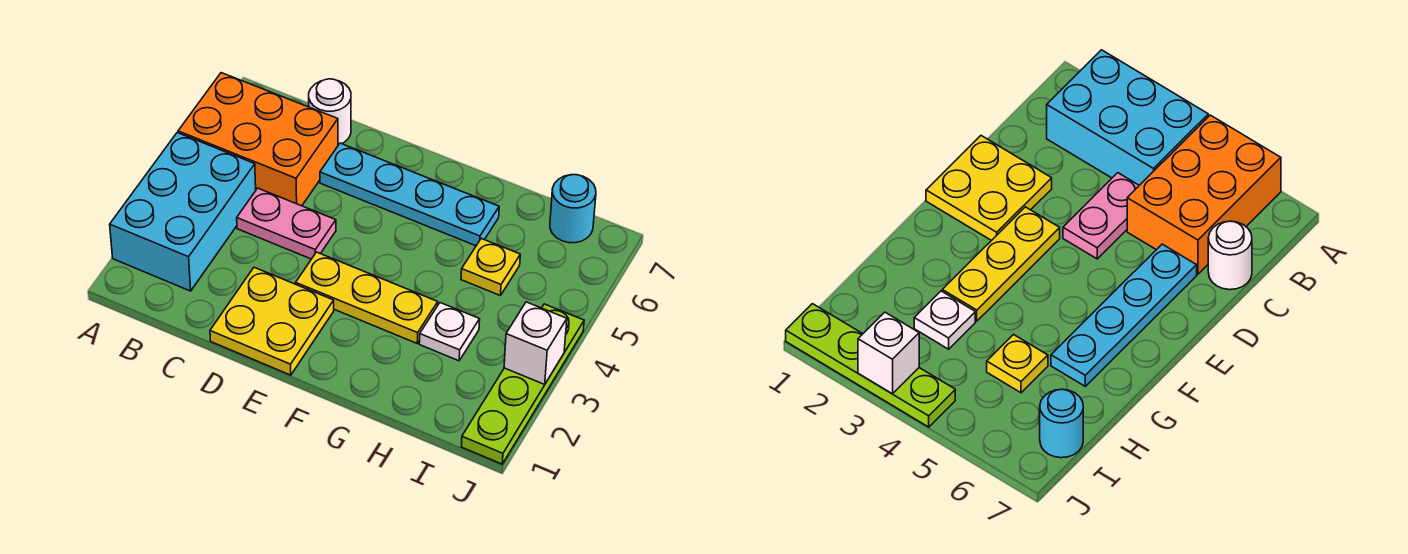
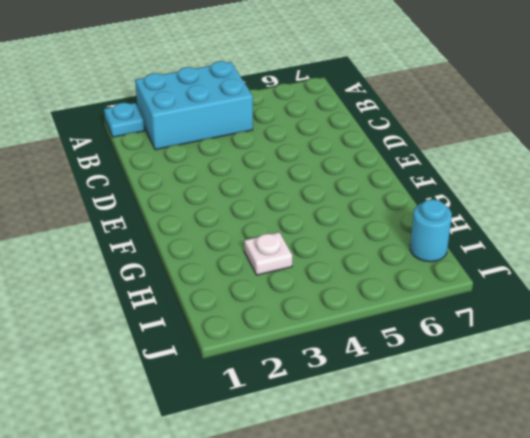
cyan plate A1 level 1 -> none
none -> orange brick A5:C6 level 1
none -> pink plate C4:D4 level 1
none -> white round brick C7 level 1

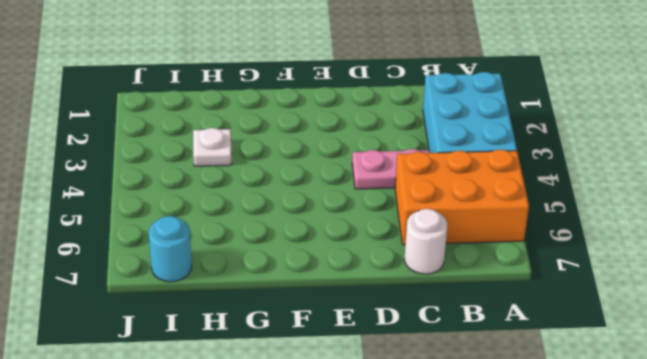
none -> yellow plate D1:E2 level 1
none -> cyan plate D6:G6 level 1
none -> yellow plate E3:G3 level 1

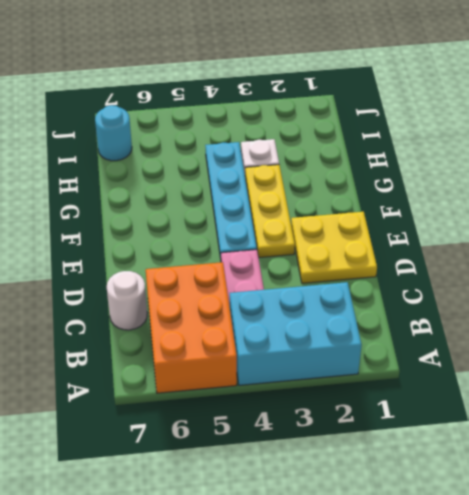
cyan plate E4:H4 level 1 -> cyan plate D6:G6 level 1
none -> yellow plate H5 level 1
none -> lime plate J1:J4 level 1
none -> white brick J3 level 2

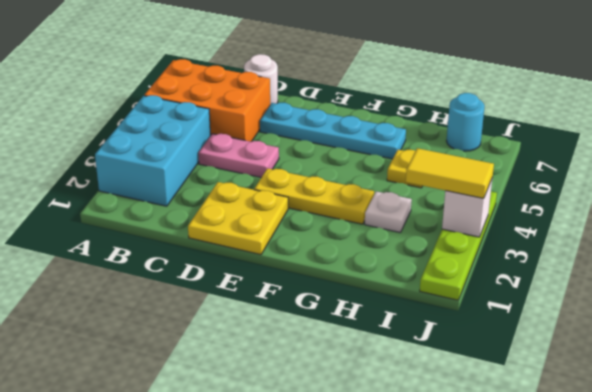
yellow tile I3:J3 level 3 -> none

